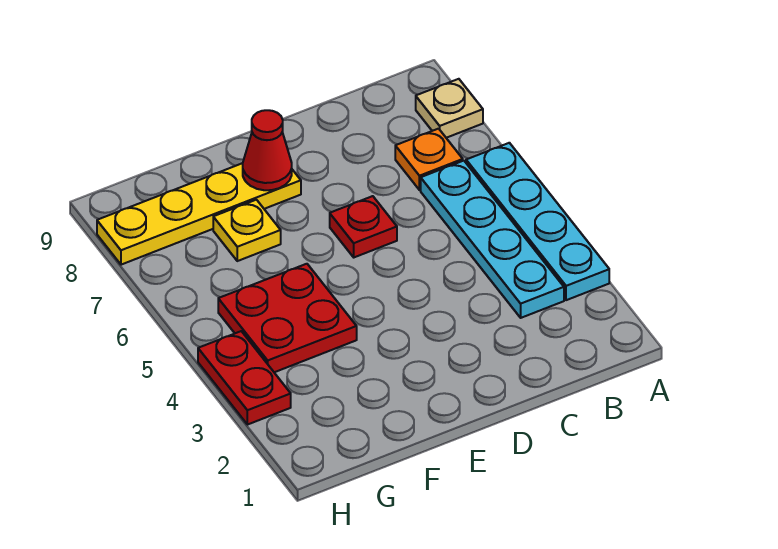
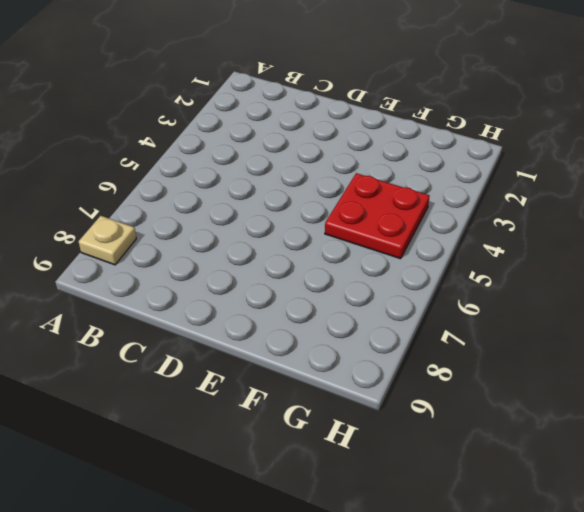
none -> cyan plate A3:A6 level 1
none -> cyan plate B3:B6 level 1

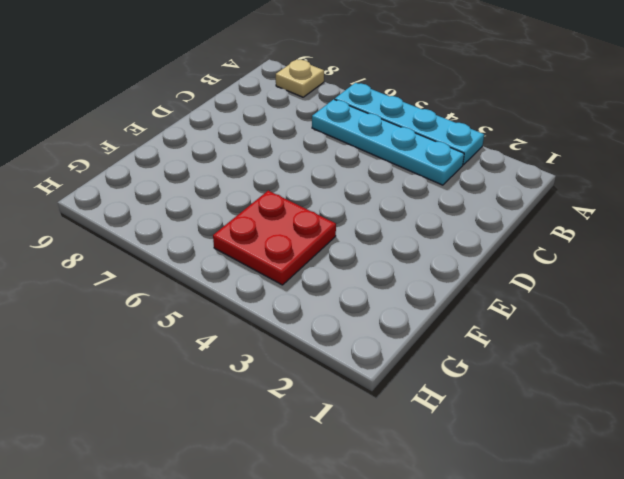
none -> orange plate B7 level 1
none -> red plate D6 level 1

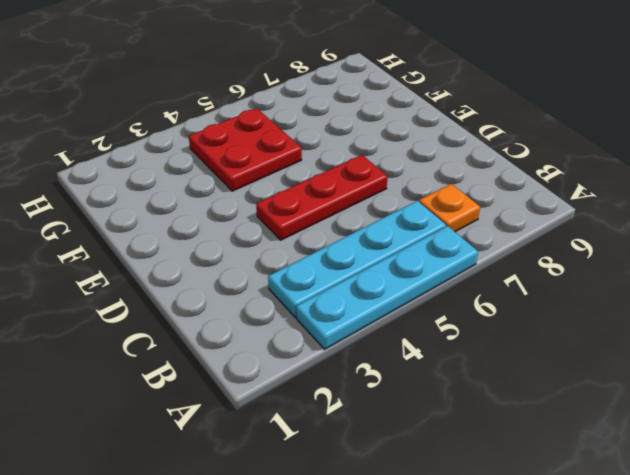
red plate D4:D6 level 1 -> red plate D6 level 1
none -> tan plate A8 level 1
none -> yellow plate E8:H8 level 1

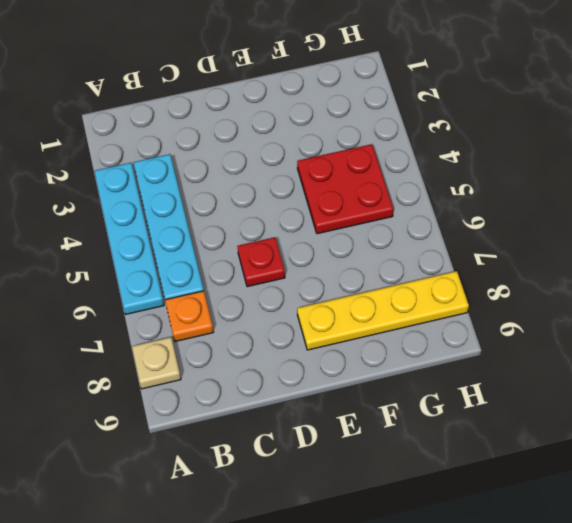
none -> yellow plate F7 level 1
none -> red plate H3:H4 level 1

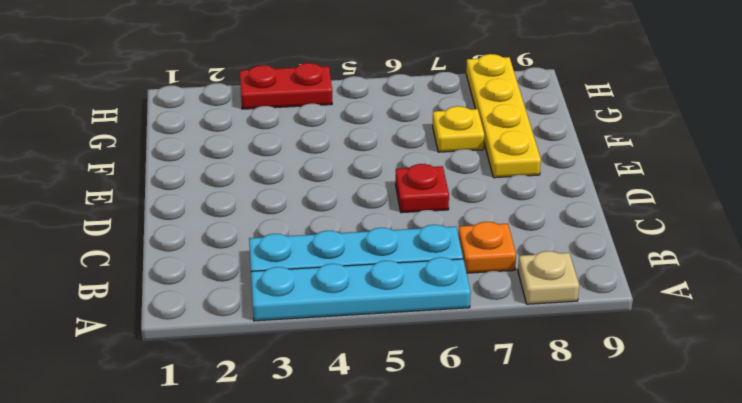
none -> red plate F4:G5 level 1
none -> red cone E8 level 2

